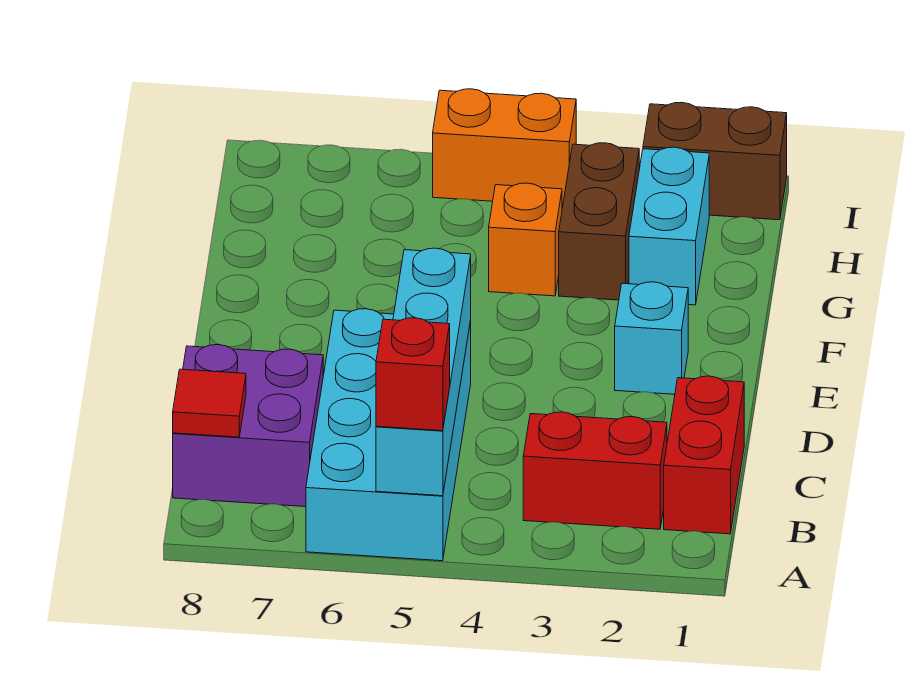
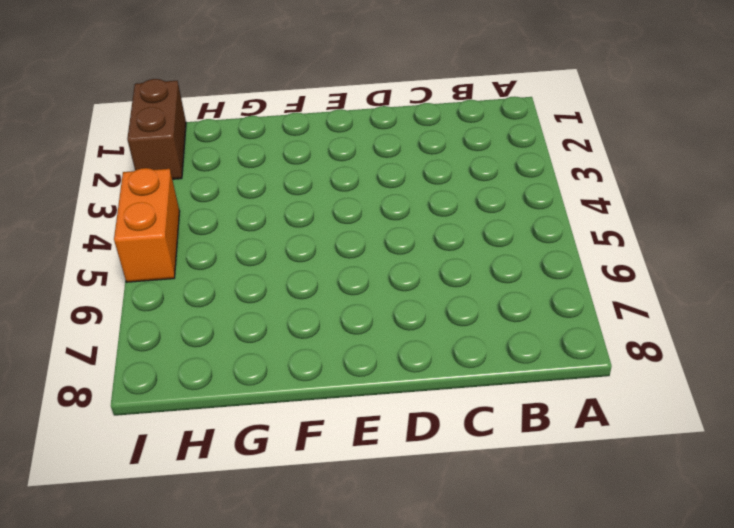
none -> cyan brick A5:D6 level 1
none -> red brick B1:C1 level 1
none -> red brick B2:B3 level 1

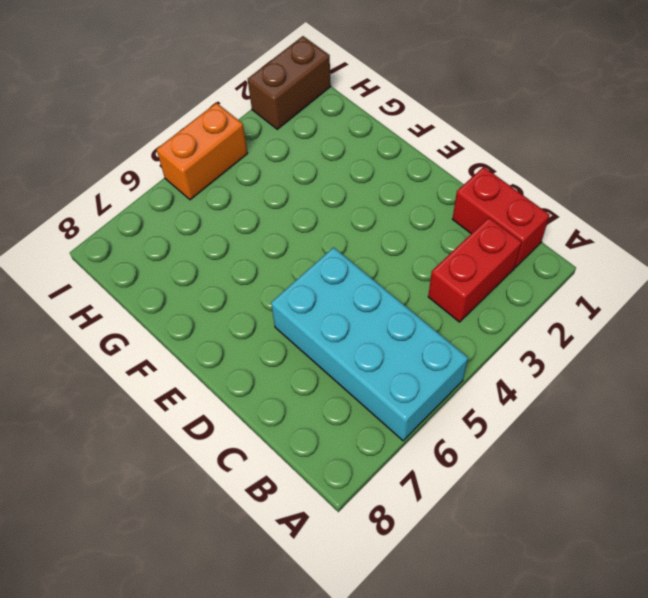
none -> purple brick B7:C8 level 1
none -> cyan brick E2 level 1
none -> cyan brick G2:H2 level 1

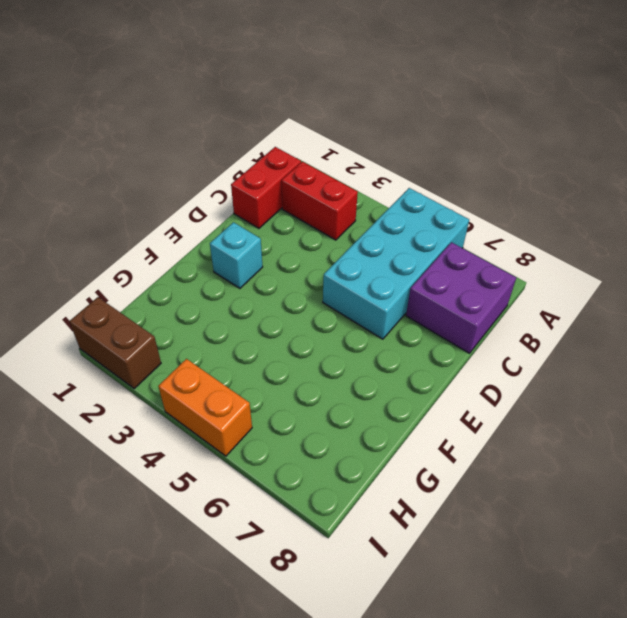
none -> cyan brick G2:H2 level 1
none -> brown brick G3:H3 level 1
none -> orange brick G4 level 1

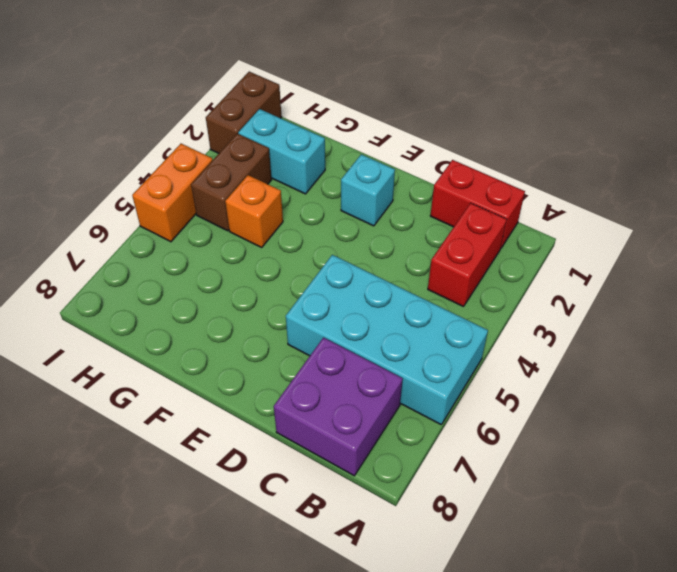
brown brick H3:H4 level 1 -> brown brick G3:H3 level 1
none -> cyan brick A5:D5 level 2
none -> red tile B8 level 2
none -> red brick A5 level 3

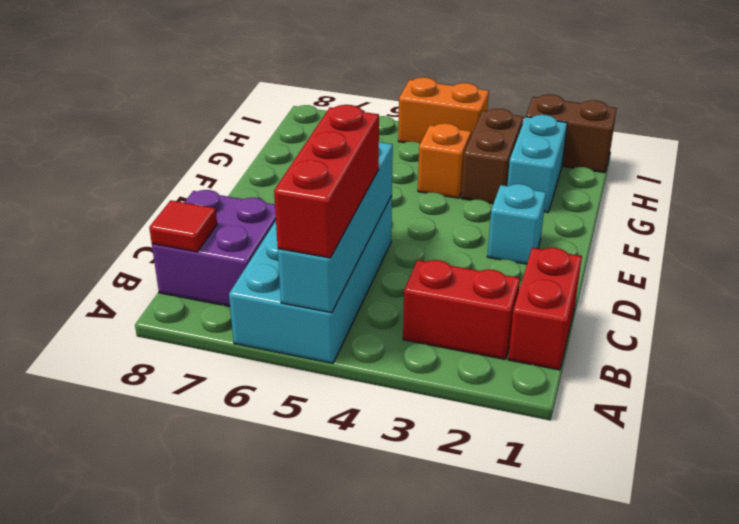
red brick A5:C5 level 3 -> red brick A5 level 3

